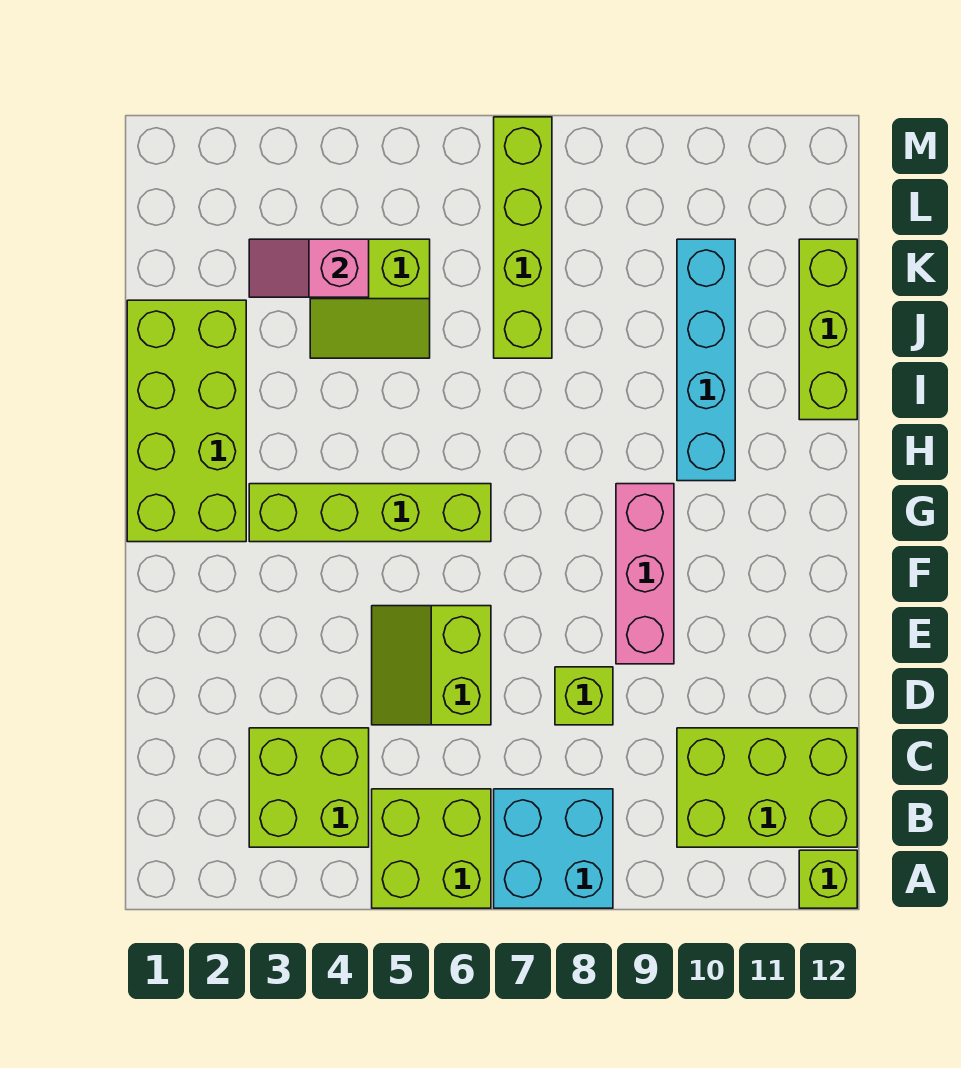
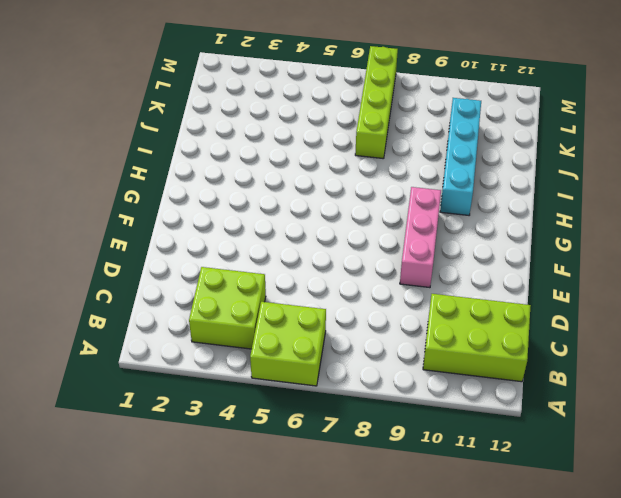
none -> cyan brick A7:B8 level 1
none -> lime brick A12 level 1
none -> lime slope D5:E6 level 1 top 6

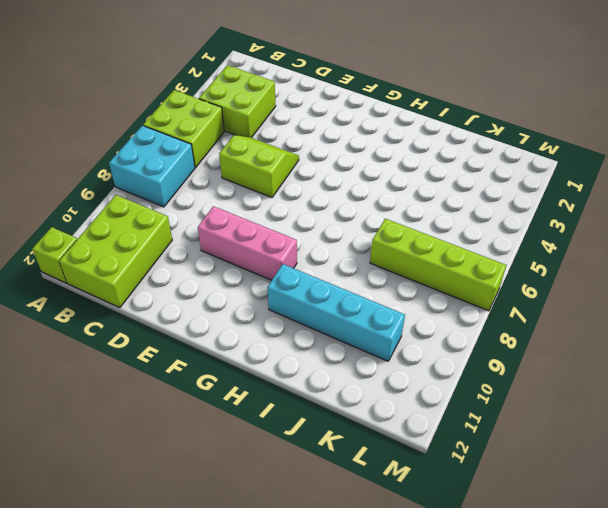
none -> lime brick D8 level 1
none -> lime brick G1:J2 level 1
none -> lime brick G3:G6 level 1

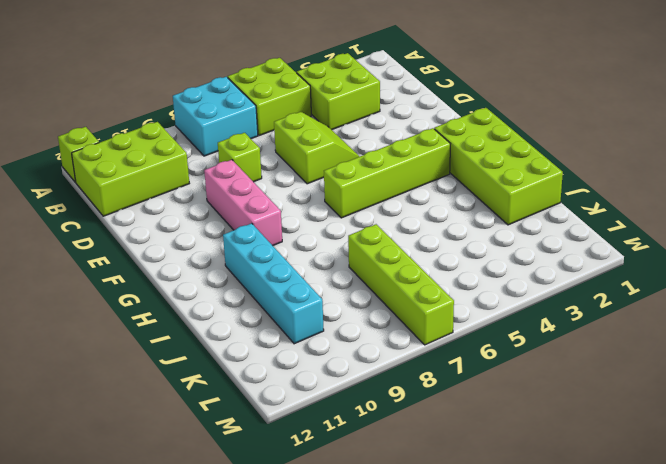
none -> lime brick I12:K12 level 1
none -> lime slope J4:K5 level 1 top K
none -> pink slope K3:K4 level 2 top 4

